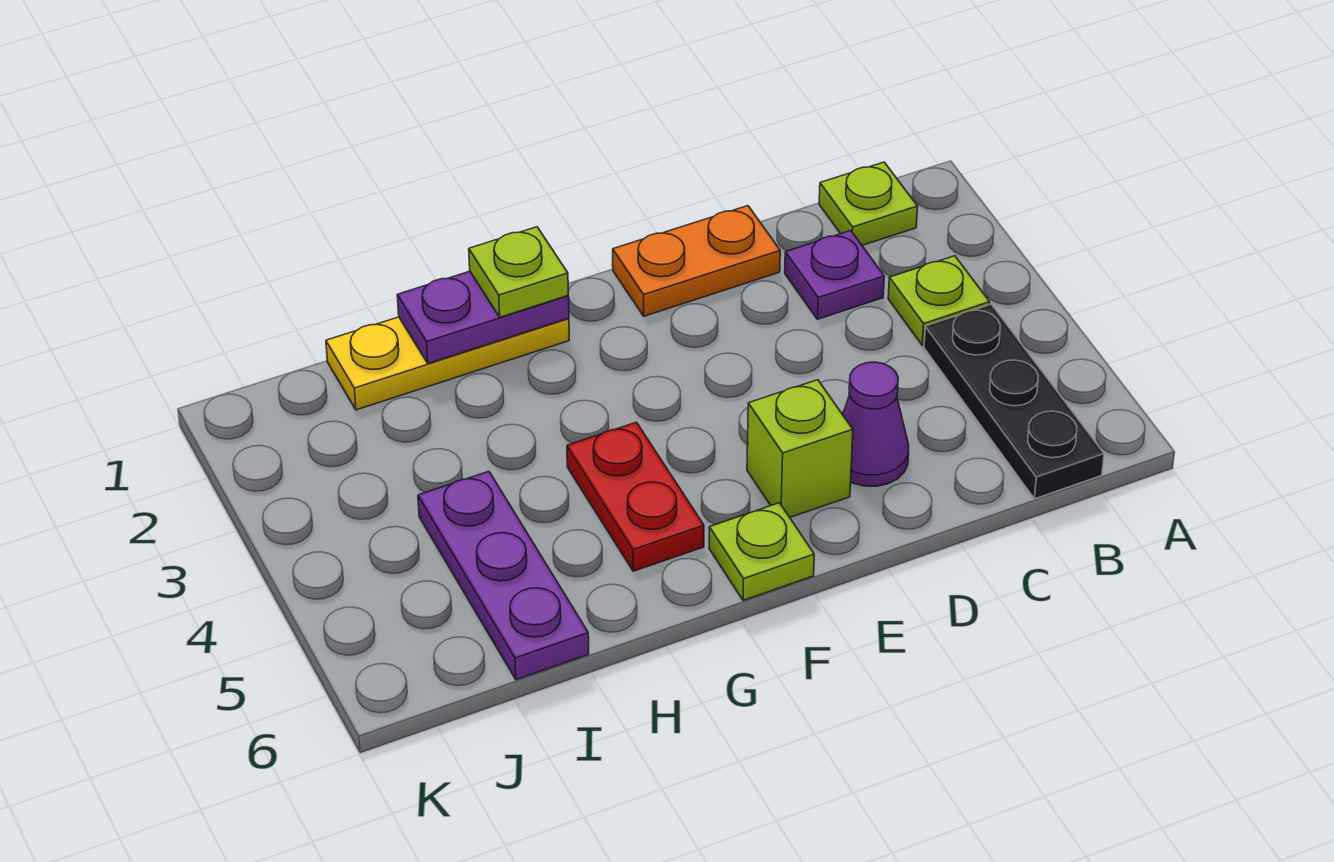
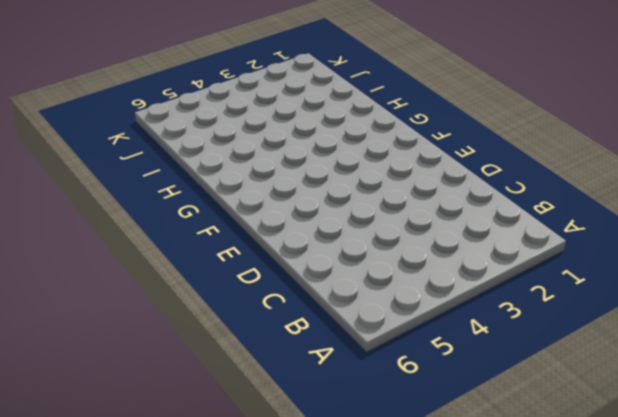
none -> lime plate B1 level 1
none -> lime plate B3 level 1
none -> black plate B4:B6 level 1

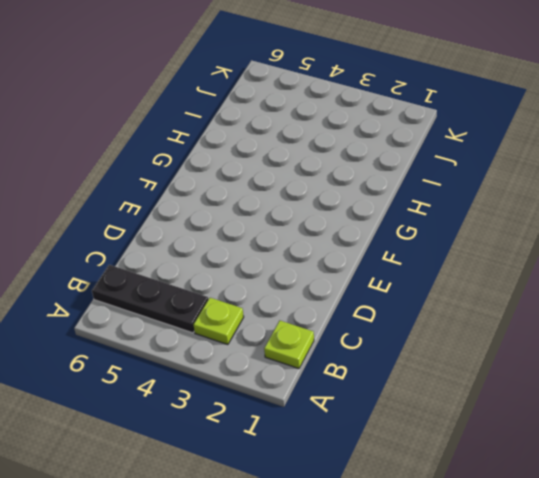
none -> purple plate C2 level 1
none -> orange plate D1:E1 level 1
none -> purple cone D5 level 1

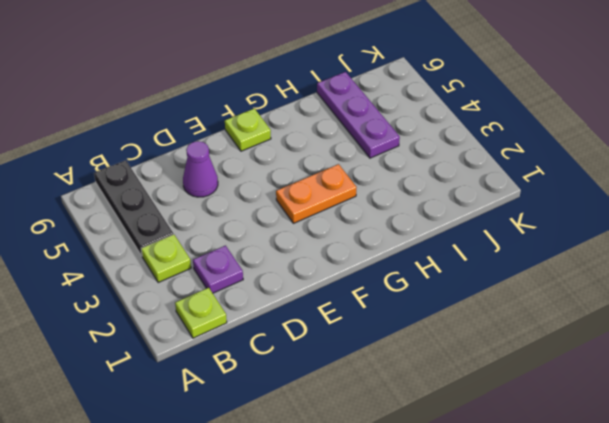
orange plate F3:G3 level 1 -> orange plate D1:E1 level 1
none -> lime brick E5 level 1
none -> yellow plate G1:I1 level 1
none -> red plate G4:G5 level 1

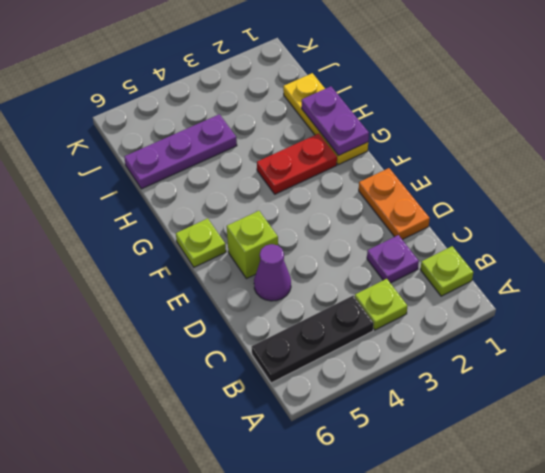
red plate G2:G3 level 1 -> red plate G4:G5 level 1
none -> lime plate G1 level 3

